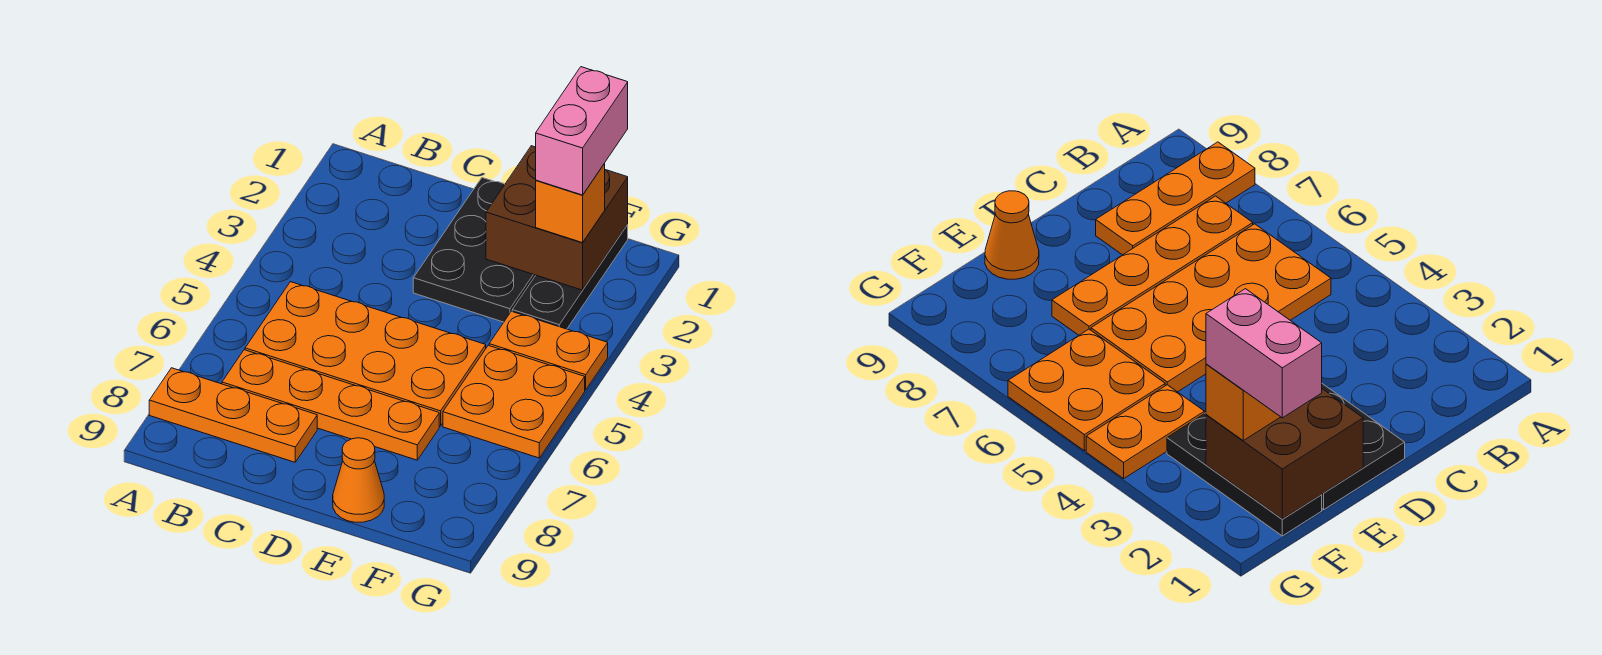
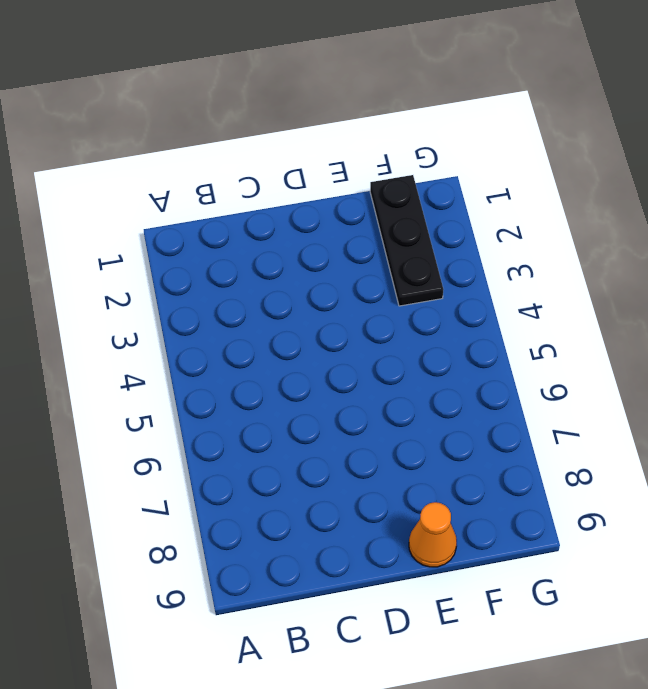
none -> orange plate A8:C8 level 1
none -> orange plate B5:E6 level 1

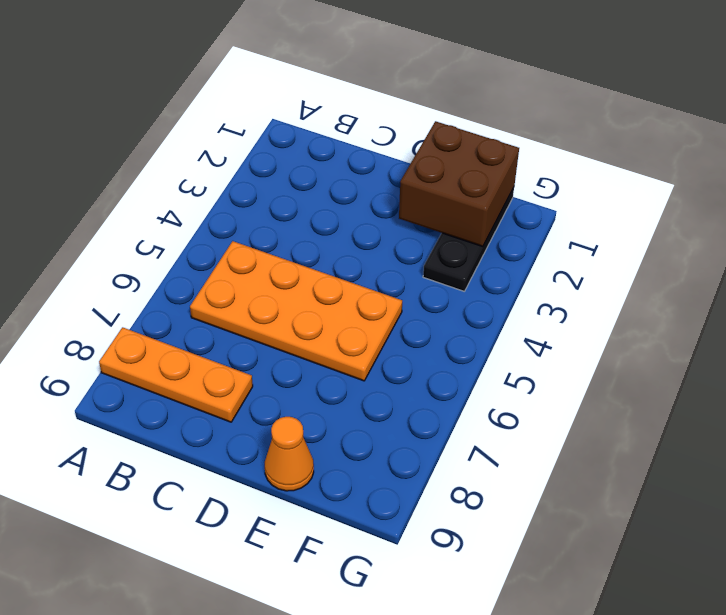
none -> orange plate B7:E7 level 1
none -> black plate D1:E3 level 1

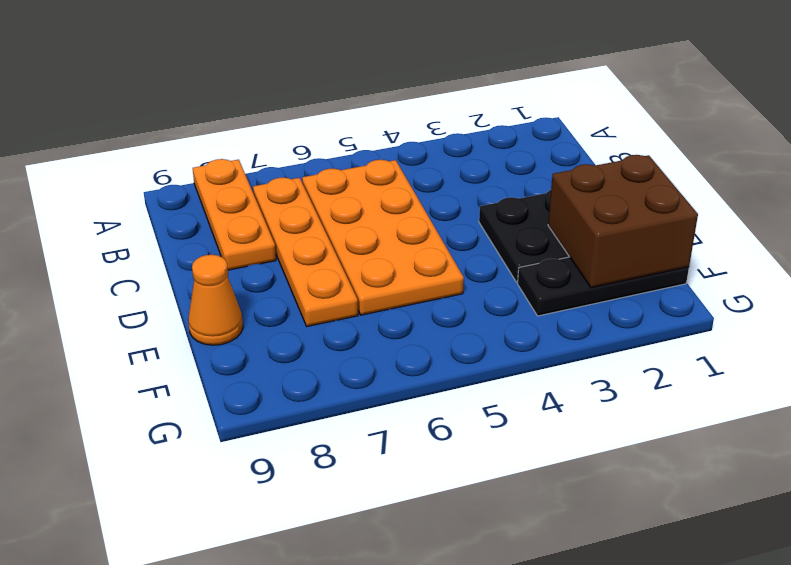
none -> orange plate F4:G4 level 1
none -> orange plate F5:G6 level 1

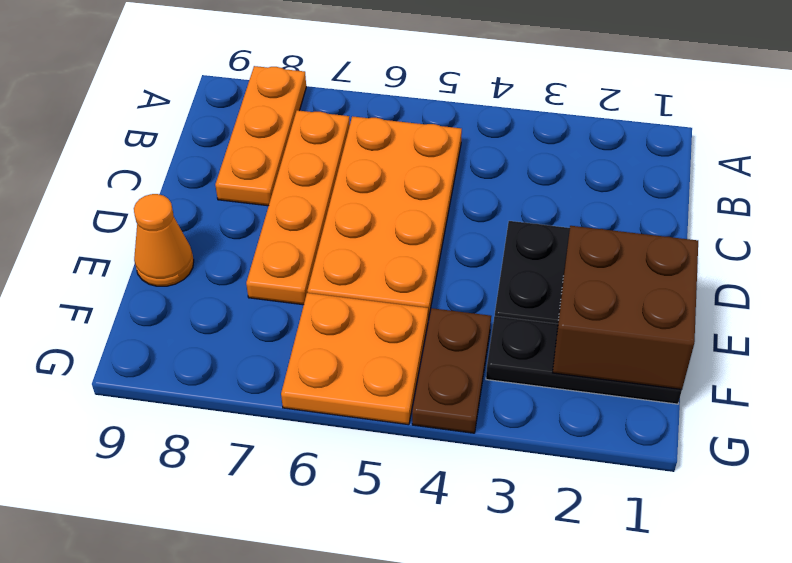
brown plate F4:G4 level 1 -> orange plate F4:G4 level 1
none -> orange brick F2 level 3
none -> pink brick F1:F2 level 4

